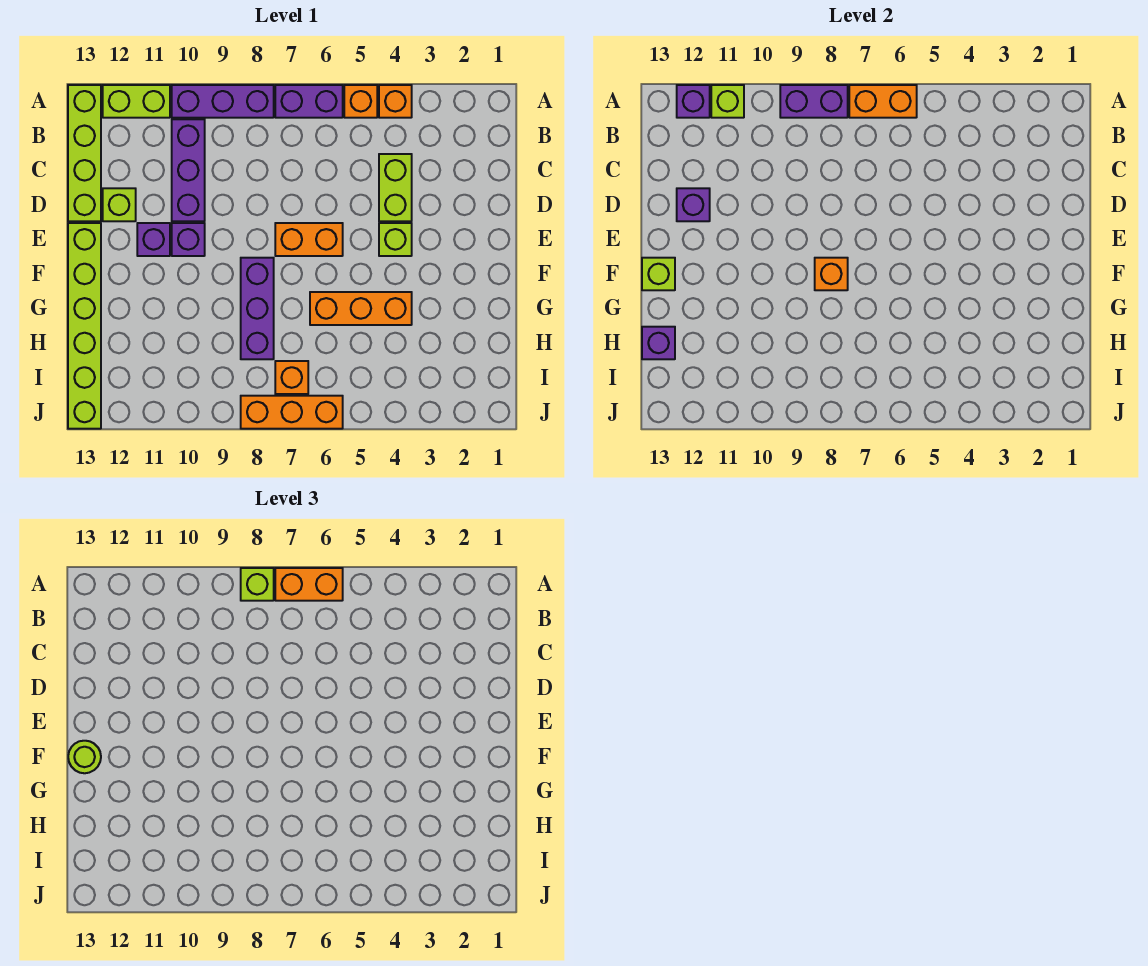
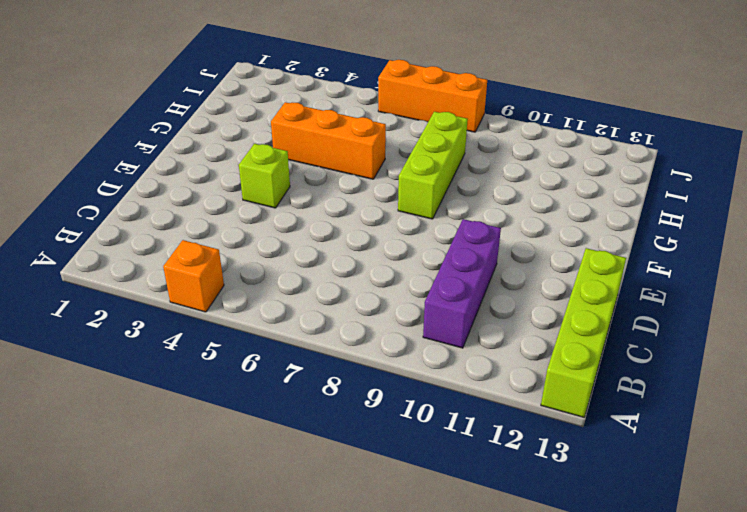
lime brick F8:H8 level 1 -> purple brick F8:H8 level 1
none -> orange brick A5 level 1
none -> purple brick A6:A7 level 1
none -> purple brick A8:A10 level 1

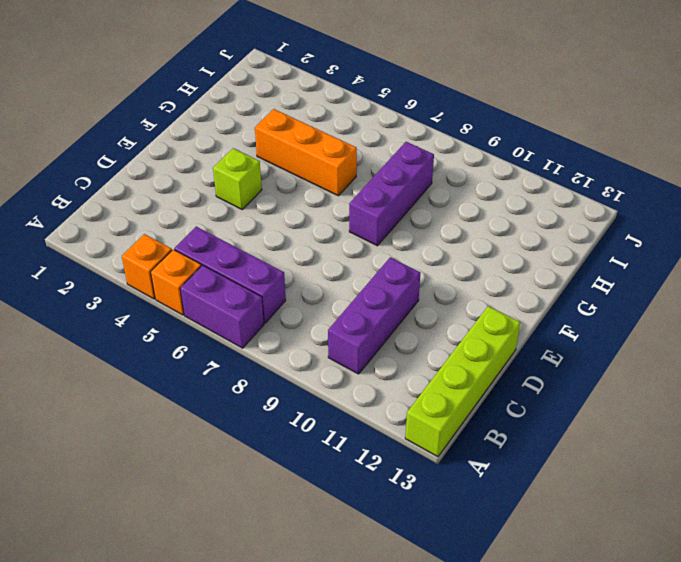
purple brick B5:B7 level 1 -> purple brick A8:A10 level 1
none -> lime brick A11:A12 level 1
none -> lime brick C4:D4 level 1
none -> lime brick D12 level 1

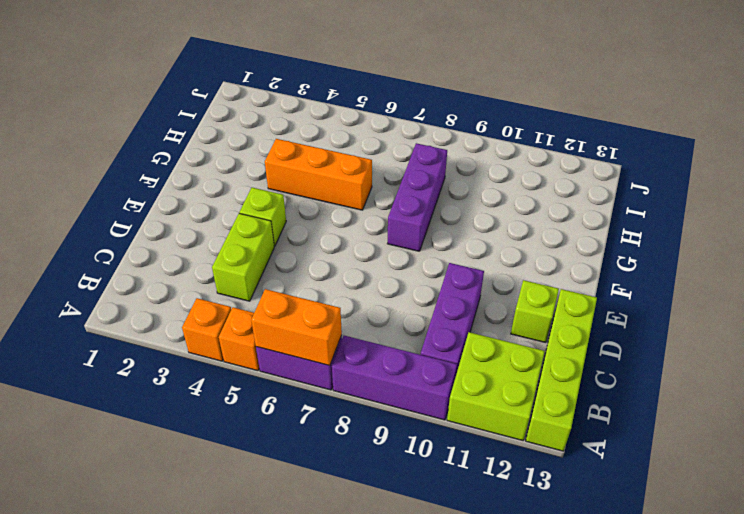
lime brick A11:B12 level 1 -> lime brick A11:A12 level 1
none -> orange brick E6:E7 level 1
none -> purple brick E10 level 1
none -> purple brick E11 level 1

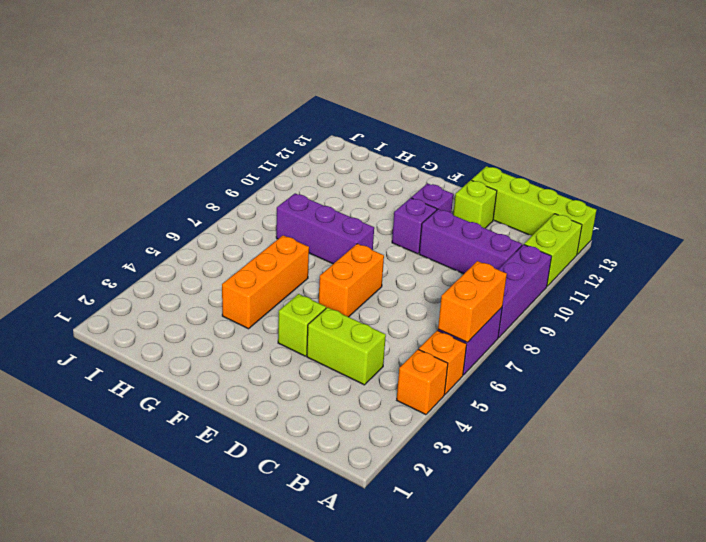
none -> lime brick E13:J13 level 1
none -> orange brick I7 level 1
none -> orange brick J6:J8 level 1

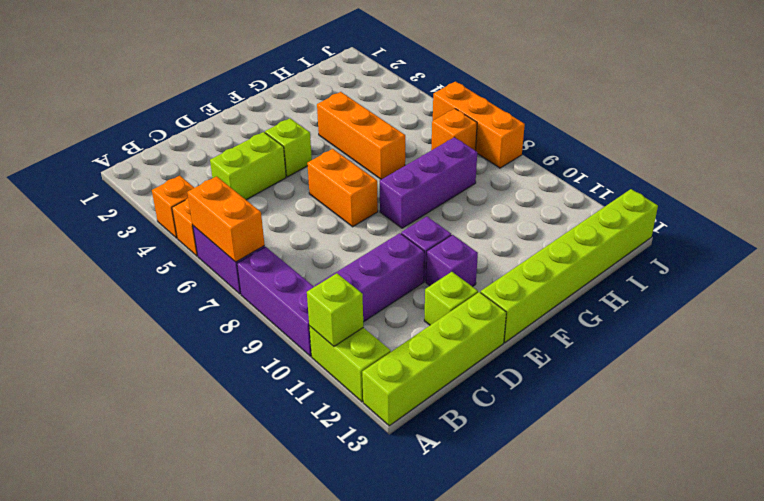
none -> purple brick A8:A9 level 2
none -> purple brick A12 level 2
none -> purple brick D12 level 2

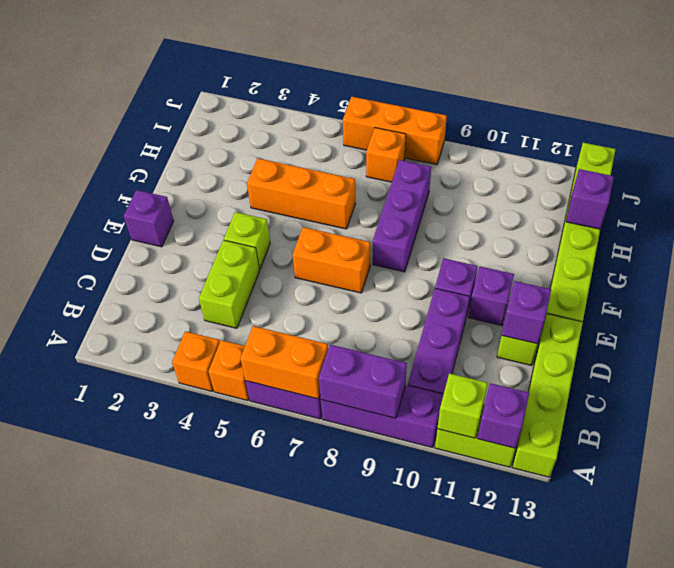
purple brick E1 level 1 -> none
none -> orange brick F8 level 2
none -> lime brick F13 level 2
none -> orange brick A6:A7 level 3

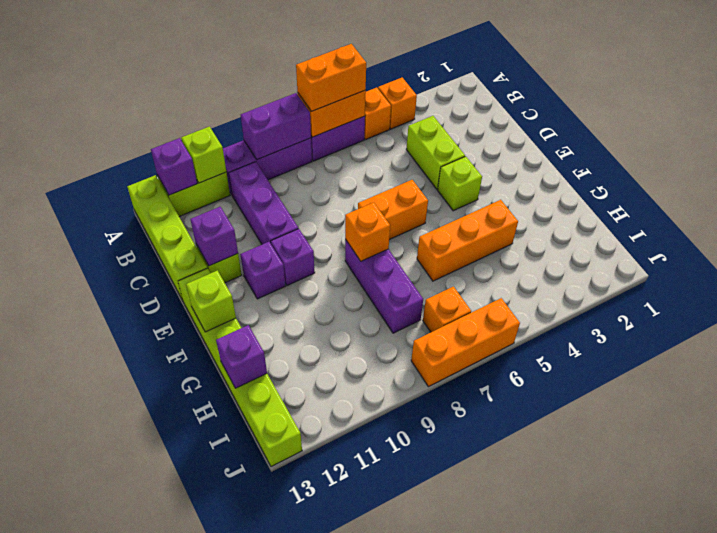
none -> lime brick A8 level 3
none -> lime round brick F13 level 3

